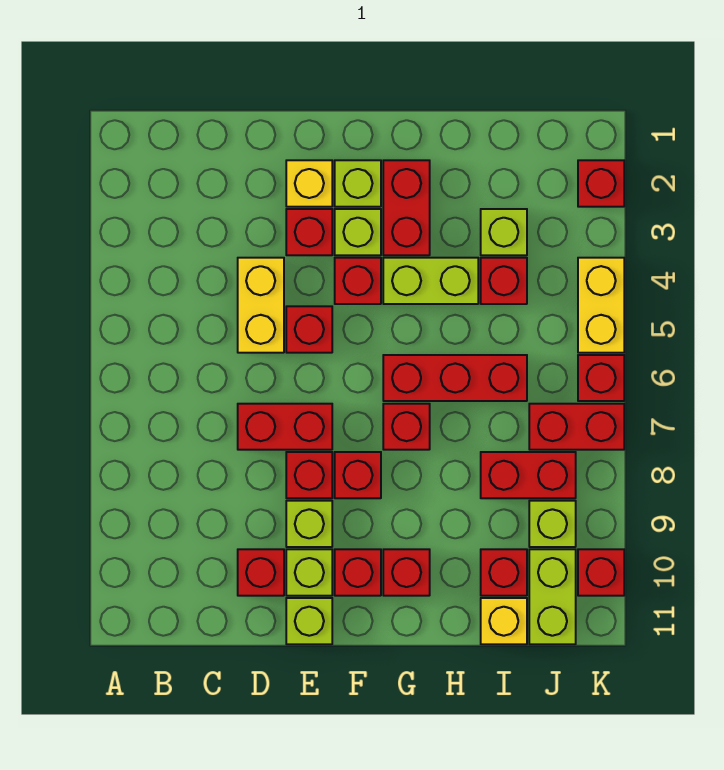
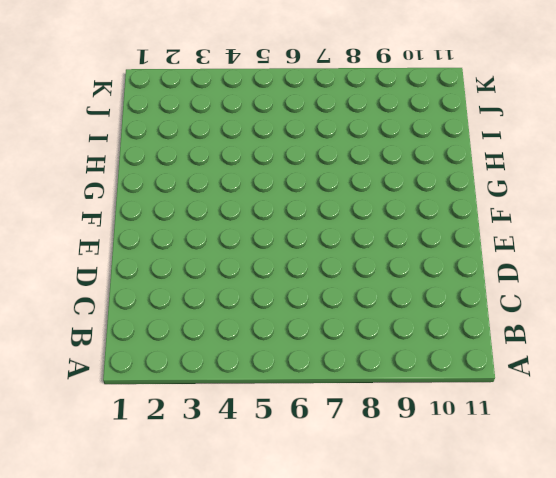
none -> yellow brick D4:D5 level 1
none -> red brick D7:E7 level 1
none -> red brick D10 level 1
none -> yellow brick E2 level 1

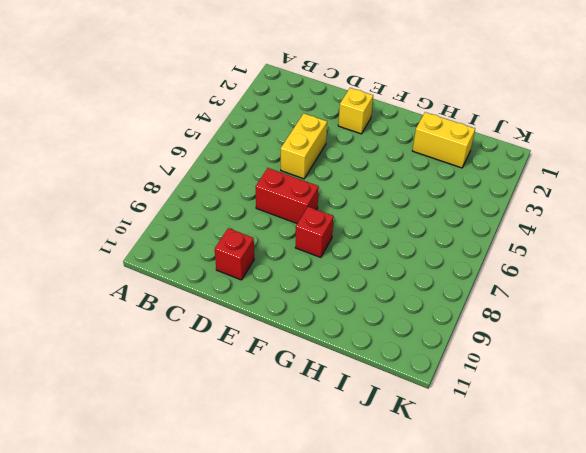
yellow brick H2:I2 level 1 -> yellow brick K4:K5 level 1
none -> red brick E3 level 1
none -> red brick E5 level 1
none -> red brick E8 level 1
none -> lime brick E9 level 1

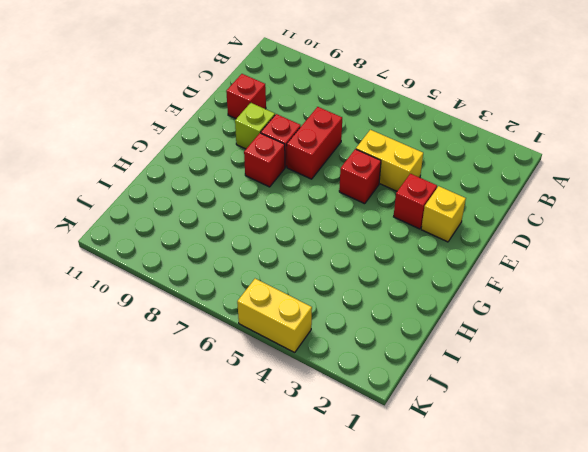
none -> lime brick E10 level 1
none -> lime brick E11 level 1
none -> lime brick F2 level 1
none -> lime brick F3 level 1

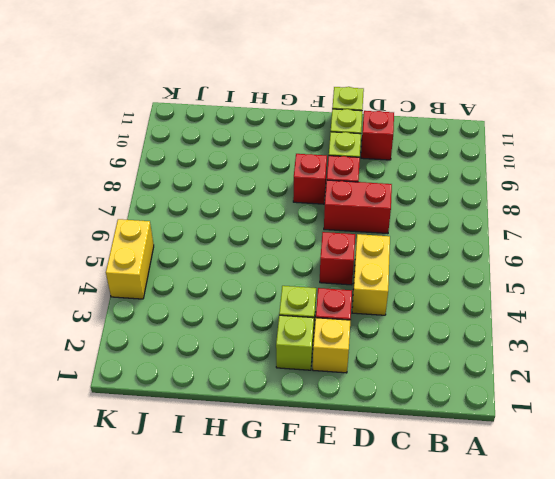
none -> red brick F4 level 1
none -> red brick F10 level 1
none -> red brick G2:G3 level 1
none -> lime brick G4:H4 level 1

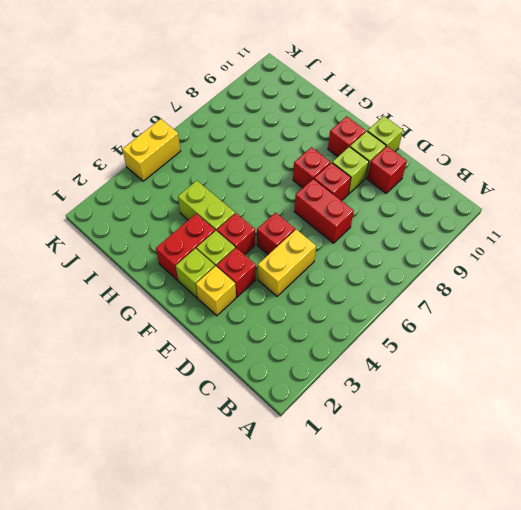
none -> red brick G6:I6 level 1
none -> red brick G7 level 1
none -> red brick G10 level 1
none -> lime brick I3 level 1

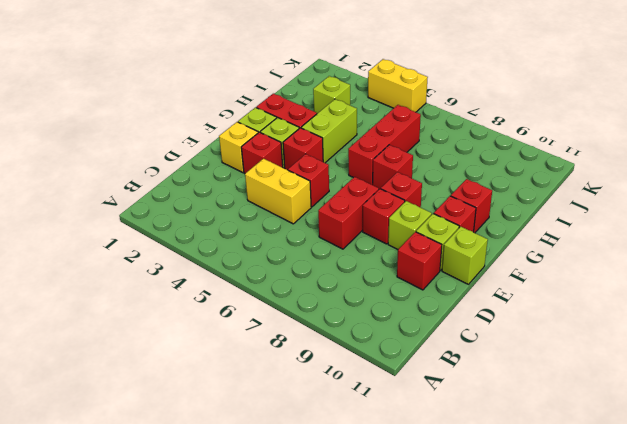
none -> red brick I4 level 1
none -> red brick I8:J8 level 1
none -> red brick I10 level 1
none -> yellow brick I11 level 1

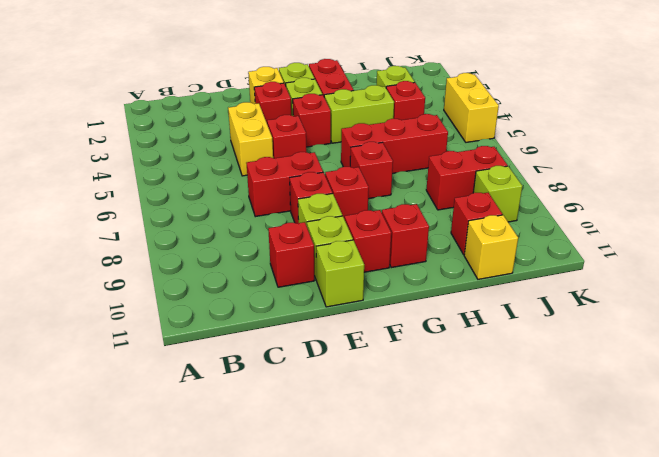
none -> red brick J7:K7 level 1
none -> lime brick J10:J11 level 1
none -> red brick K2 level 1
none -> red brick K6 level 1

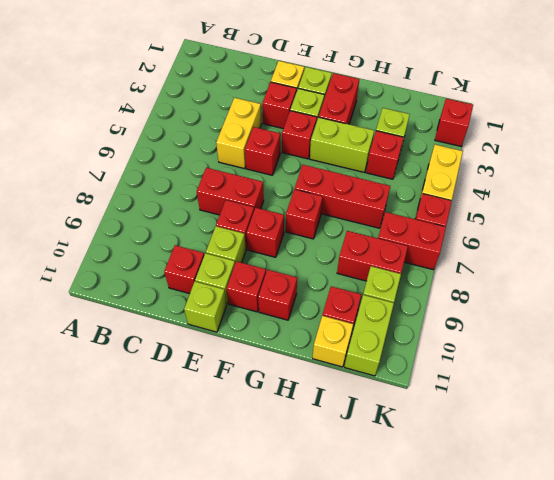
none -> red brick K10 level 1

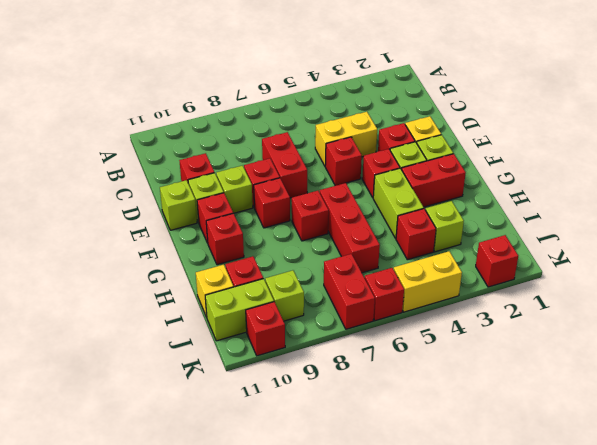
none -> red brick I8:J8 level 1

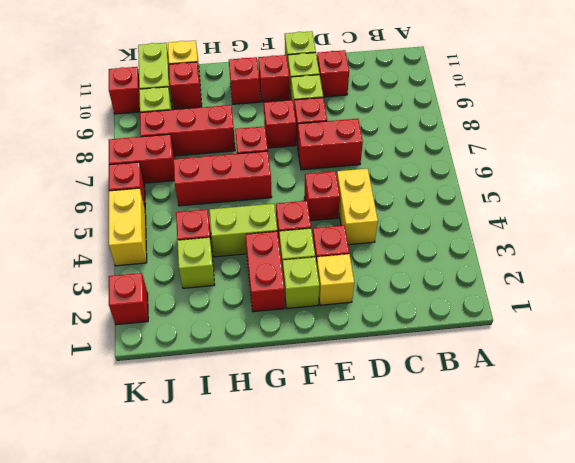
red brick H8:J8 level 1 -> red brick I8:J8 level 1

